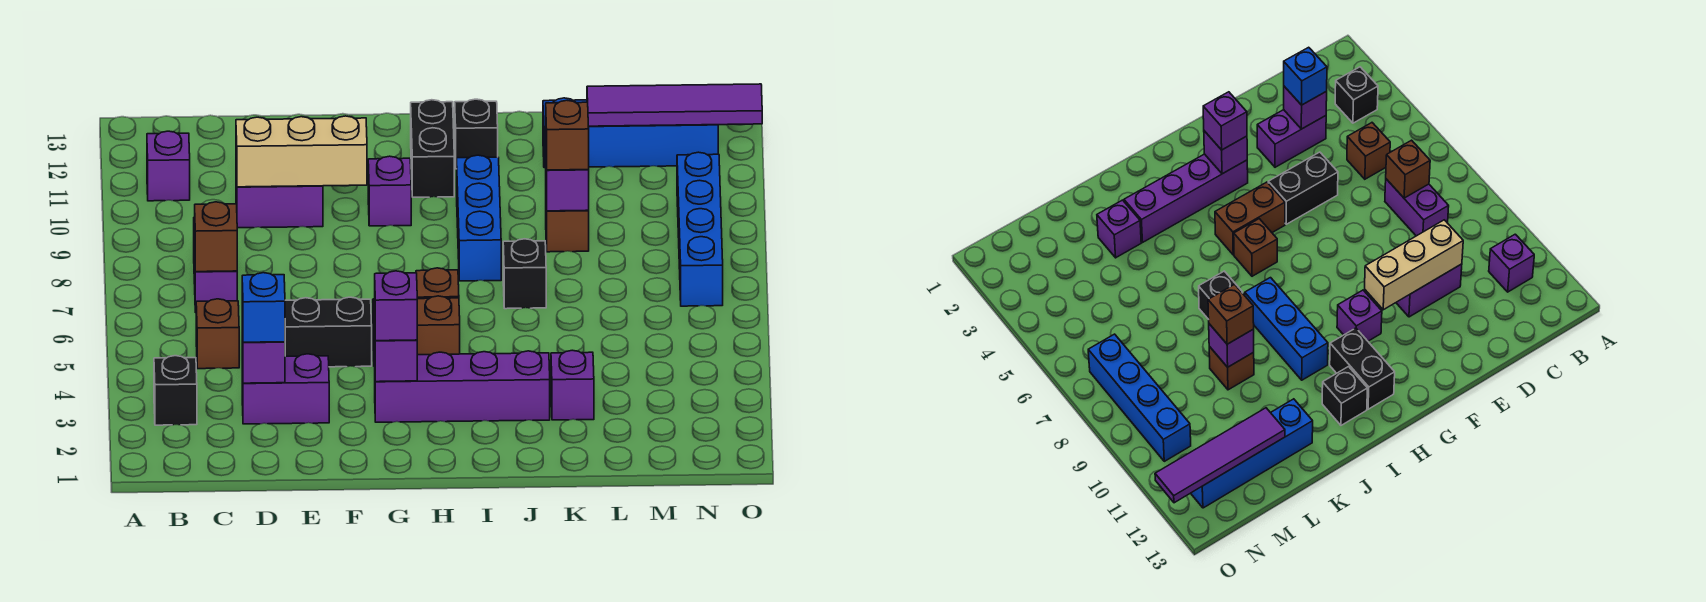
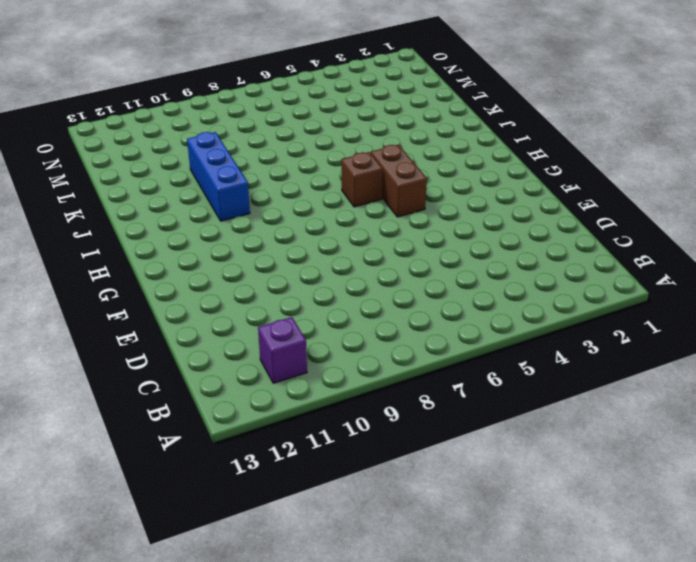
blue brick I10:K10 level 1 -> blue brick I8:I10 level 1
none -> black brick B3 level 1
none -> brown brick C5 level 1
none -> purple brick C7:C8 level 1

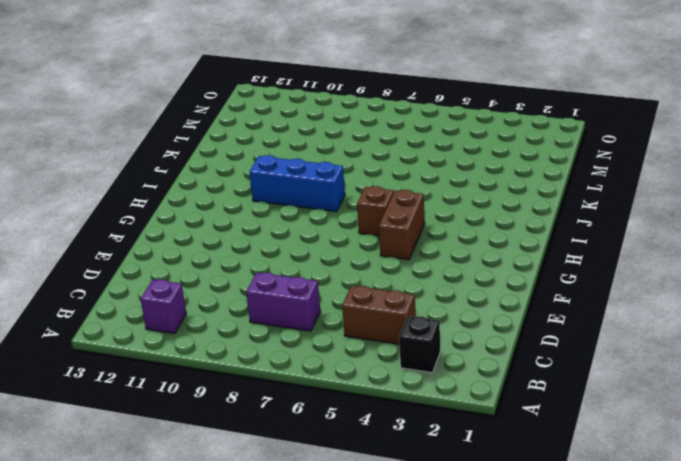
brown brick C4:C5 level 1 -> brown brick C5 level 1
none -> purple brick D3:E3 level 1
none -> purple brick D10:E10 level 1
none -> black brick E5:F5 level 1

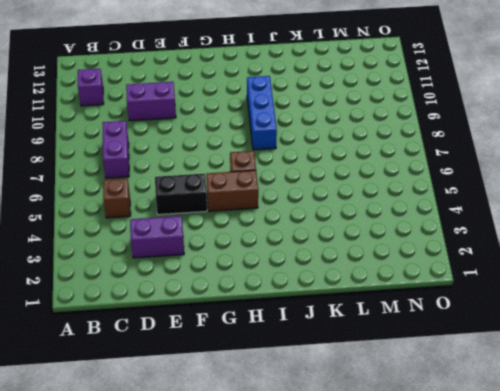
none -> black brick B3 level 1
none -> purple brick G3:J3 level 1
none -> purple brick G10 level 1

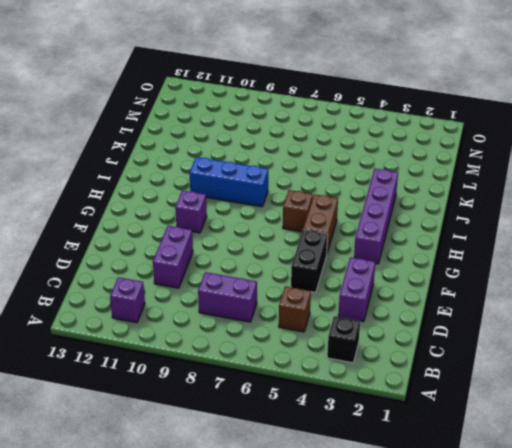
none -> black brick H11:H12 level 1
none -> black brick I12 level 1
none -> black brick J7 level 1

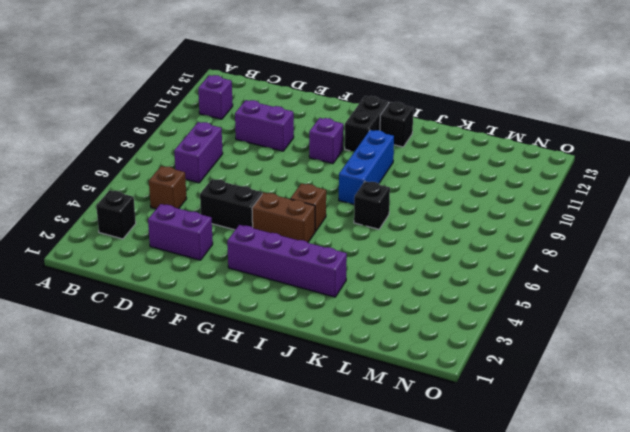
none -> purple brick K3 level 1
none -> brown brick K9 level 1
none -> blue brick K12:N12 level 1

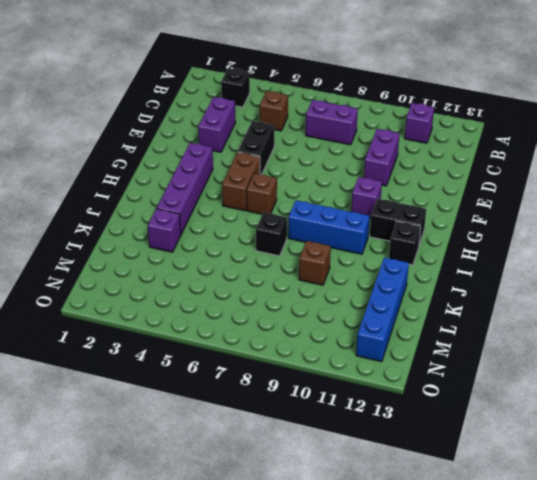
none -> blue brick N7:N10 level 1
none -> brown brick C7 level 2
none -> purple brick D3 level 2

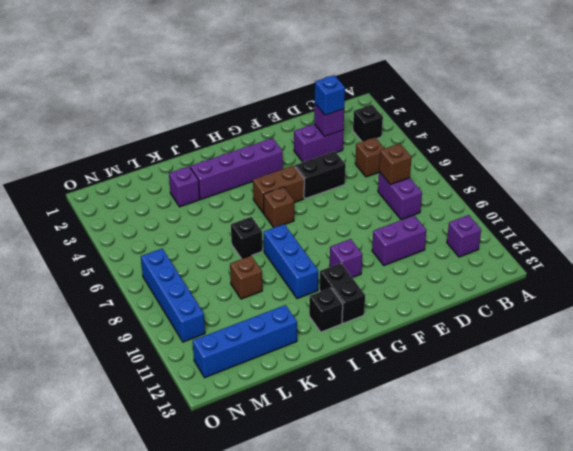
none -> tan brick D10:F10 level 2
none -> purple brick G3 level 2
none -> purple brick K9 level 2

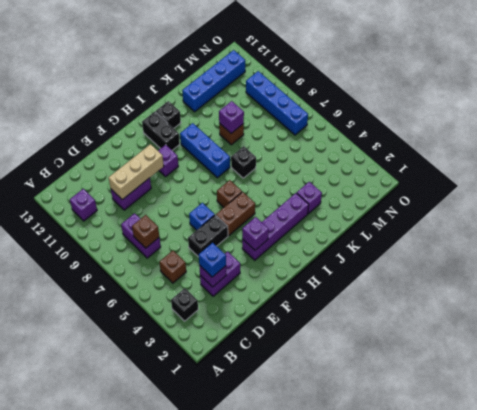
blue brick F6 level 1 -> none
none -> purple tile L12:O12 level 2
none -> purple brick G3 level 3
none -> brown brick K9 level 3

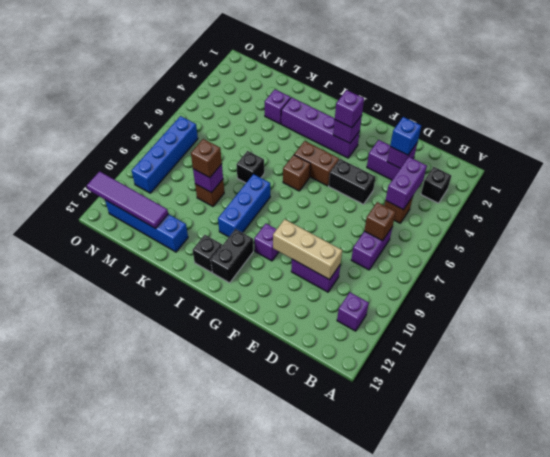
purple brick C4:C5 level 2 -> none

